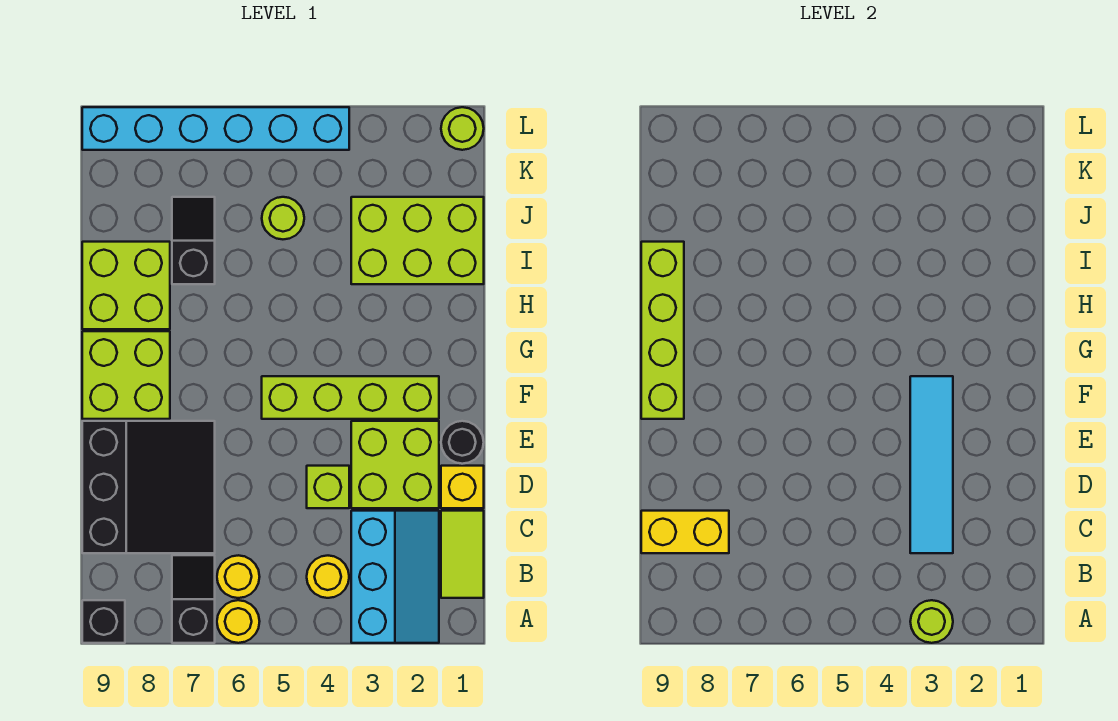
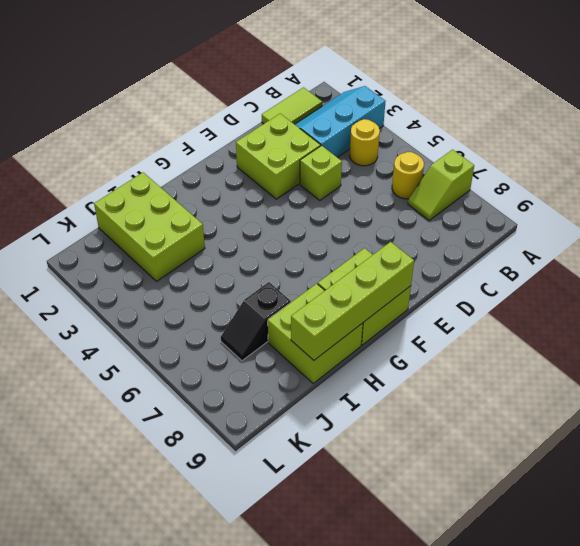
lime slope A7:B7 level 1 top A -> black slope A7:B7 level 1 top A
none -> yellow round brick A6 level 1
none -> black brick A9 level 1
none -> black slope C7:E9 level 1 top 9

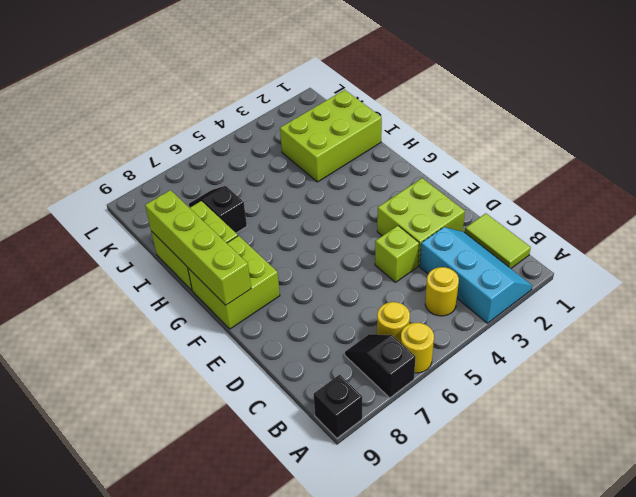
none -> black slope C7:E9 level 1 top 9
none -> yellow brick D1 level 1
none -> black round brick E1 level 1

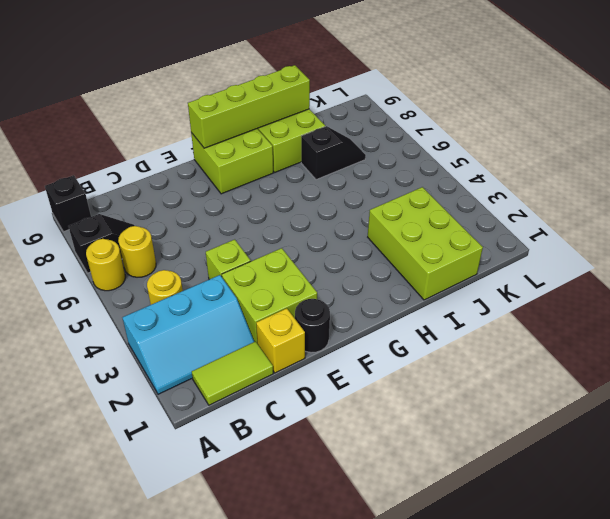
none -> black slope C7:E9 level 1 top 9
none -> lime brick F2:F5 level 1
none -> lime round brick J5 level 1

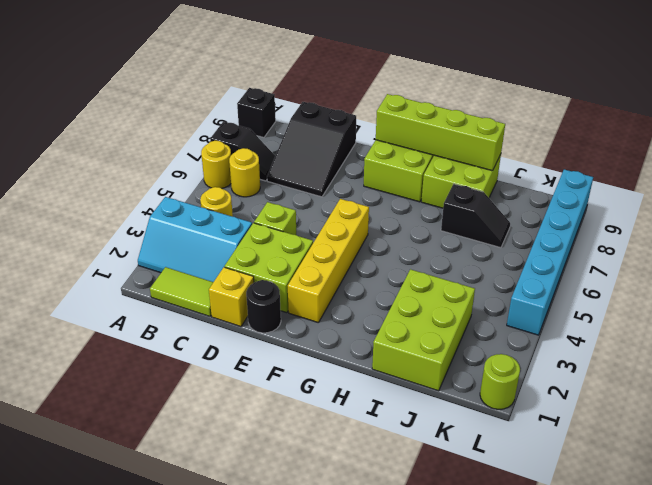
black slope C7:D9 level 1 top 9 -> black slope C7:E9 level 1 top 9
yellow brick F2:F5 level 1 -> lime brick F2:F5 level 1
none -> lime round brick J5 level 1
none -> lime round brick A3 level 2
none -> cyan tile C3:F3 level 2

